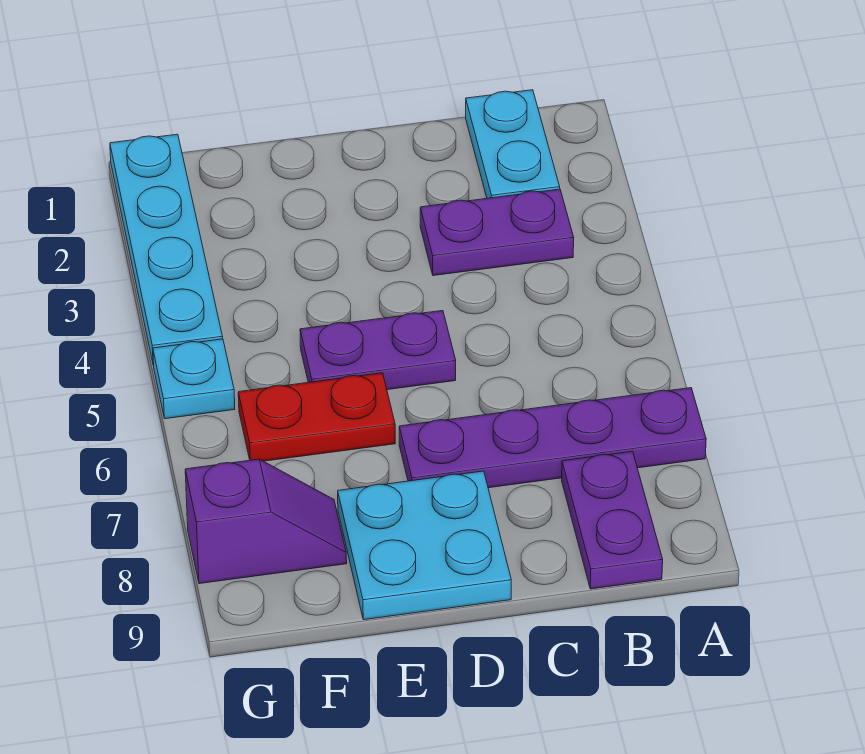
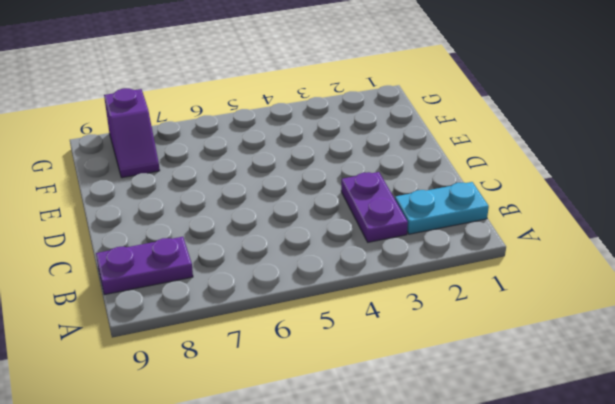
none -> purple plate A7:D7 level 1
none -> purple plate D5:E5 level 1

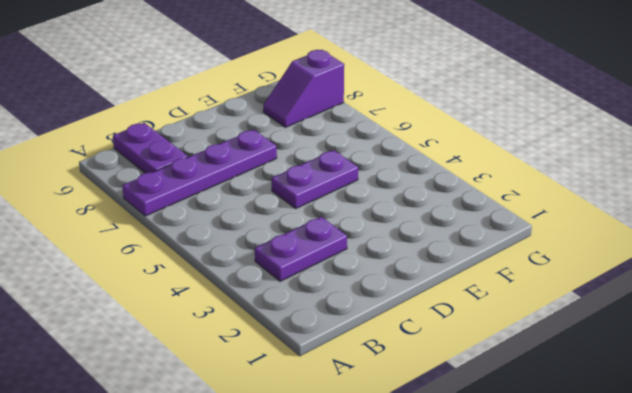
none -> cyan plate B1:B2 level 1
none -> cyan plate D8:E9 level 1

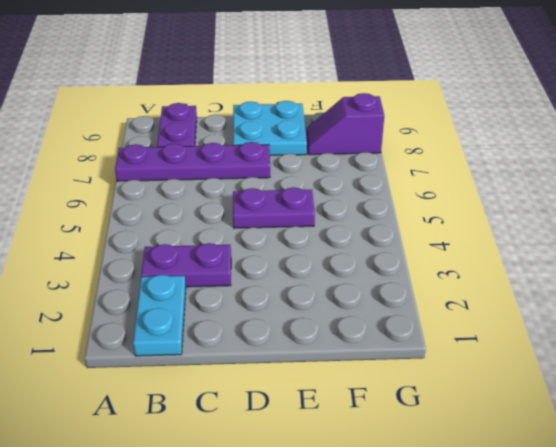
none -> red plate E6:F6 level 1
none -> cyan plate G1:G4 level 1

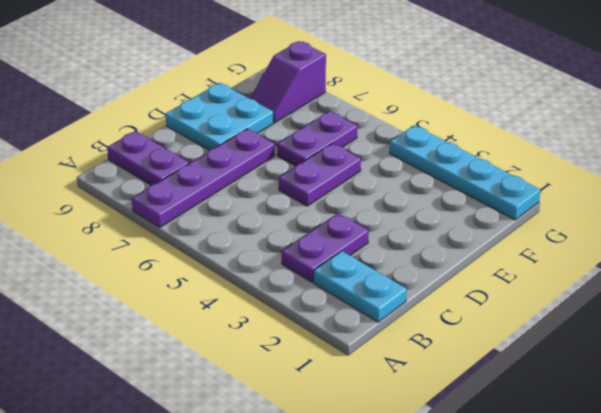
purple plate E6:F6 level 1 -> red plate E6:F6 level 1
none -> cyan plate G5 level 1

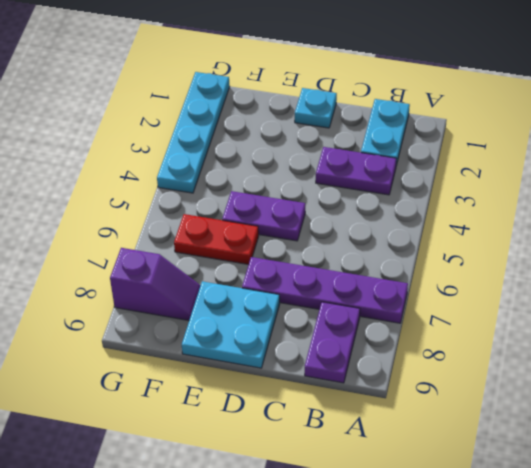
cyan plate D1 level 1 -> cyan plate G5 level 1

